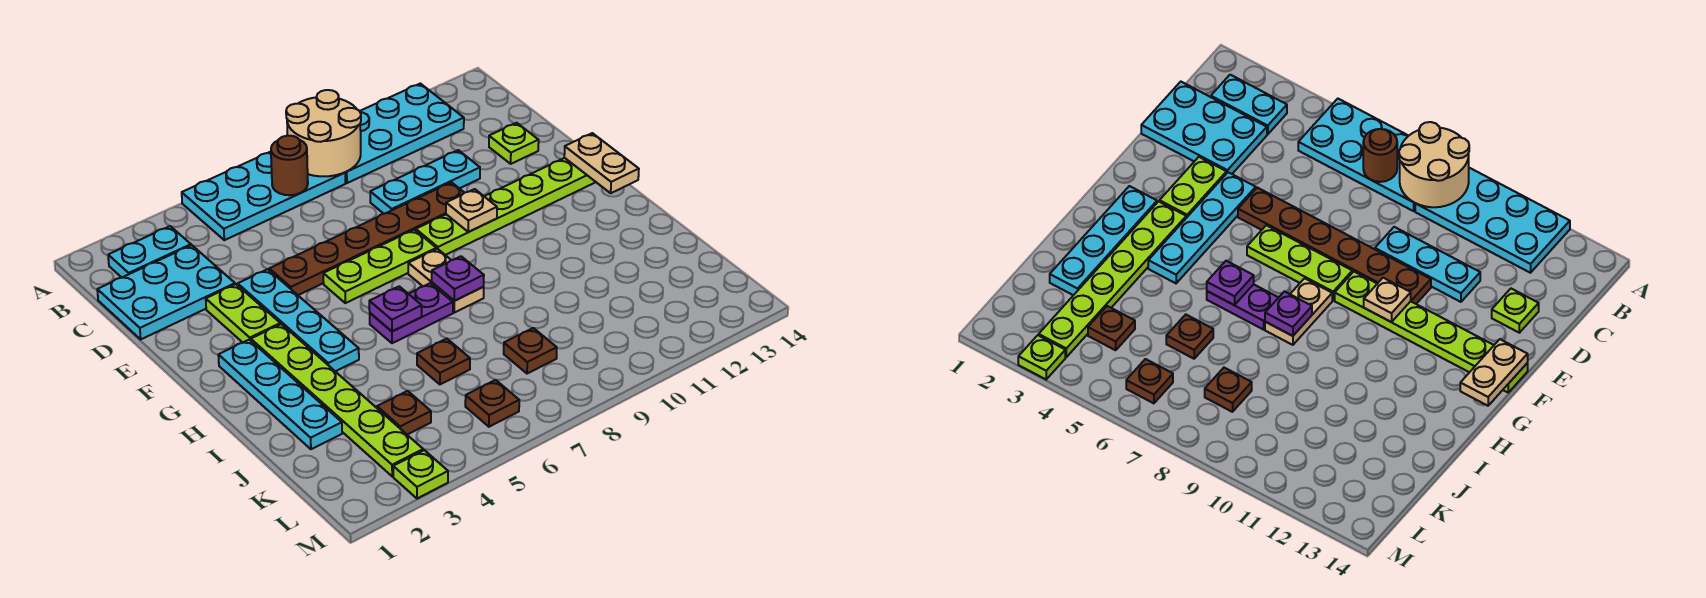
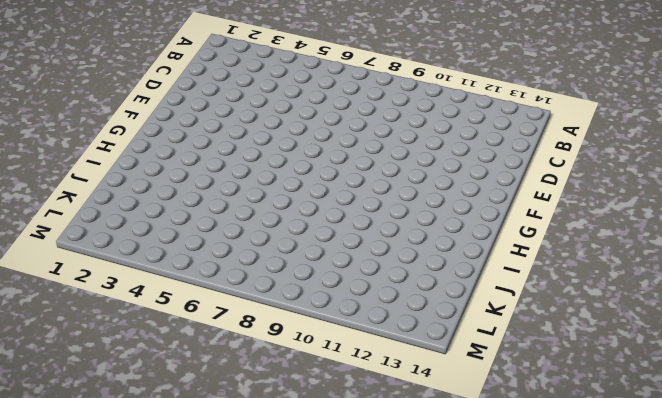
none -> cyan plate A5:B8 level 1
none -> cyan plate A9:B12 level 1
none -> cyan plate B2:B3 level 1

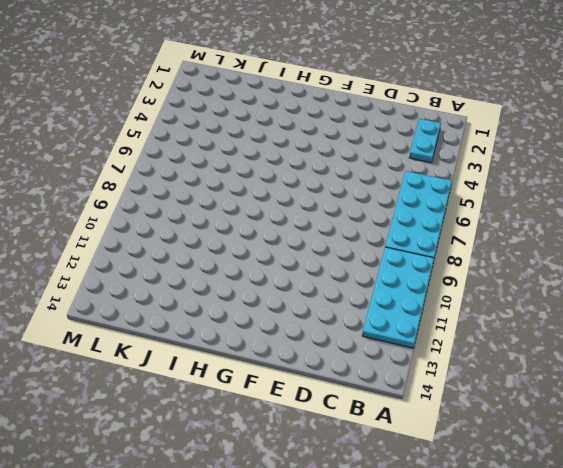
none -> cyan plate C1:D3 level 1
none -> cyan plate D9:D11 level 1
none -> lime plate D13 level 1

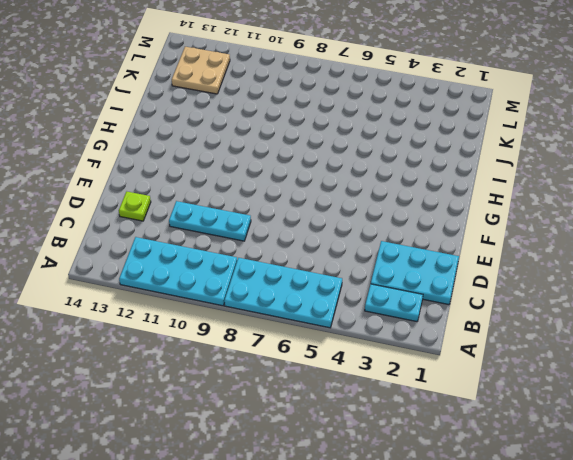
tan plate K12:L13 level 1 -> none
none -> lime plate E3:F3 level 1
none -> cyan plate E4:H4 level 1
none -> brown plate E5:E10 level 1

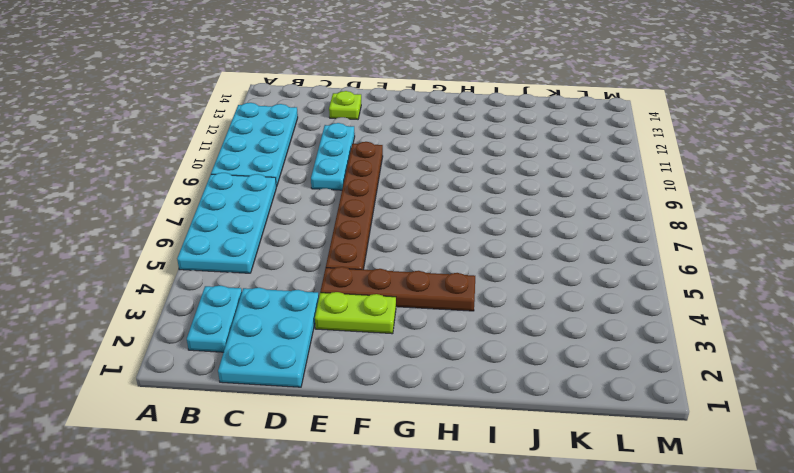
brown plate E4:H4 level 1 -> cyan plate E4:H4 level 1
none -> lime plate F6:F8 level 1
none -> lime plate F9:F14 level 1
none -> cyan plate G2:J2 level 1

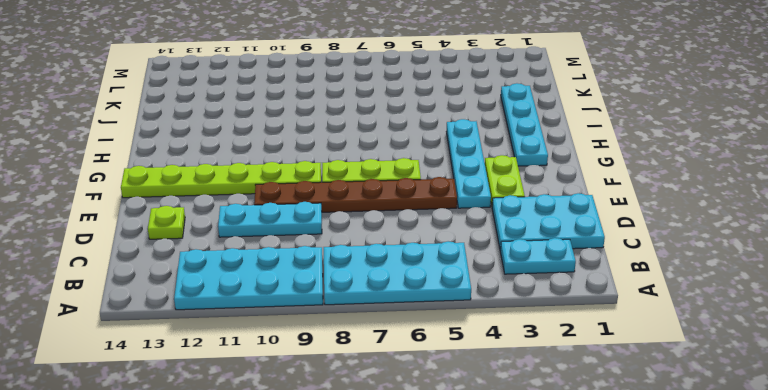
none -> lime plate G3:L3 level 1
none -> tan plate G8:H8 level 1
none -> purple plate H6:H7 level 1

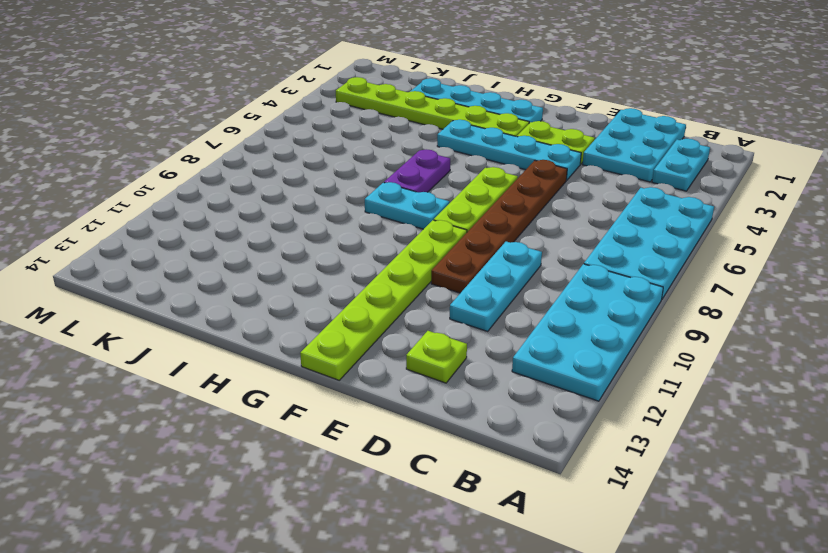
cyan plate G8:H8 level 1 -> tan plate G8:H8 level 1
none -> brown plate J6 level 1
none -> brown plate K4 level 1
none -> brown plate K8 level 1

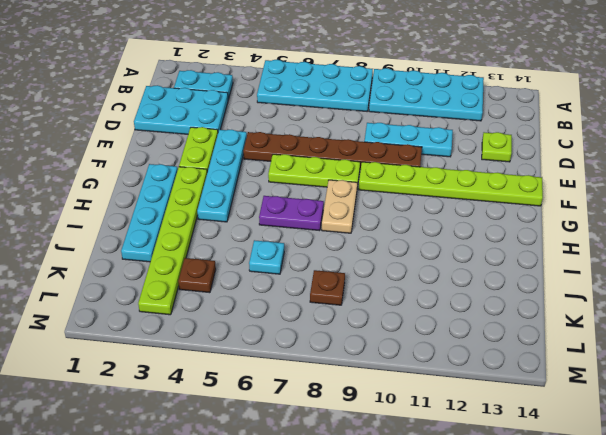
cyan plate J6 level 1 -> brown plate J6 level 1
none -> brown plate L6 level 1
none -> lime plate M3 level 1
none -> tan round brick A8:B9 level 2

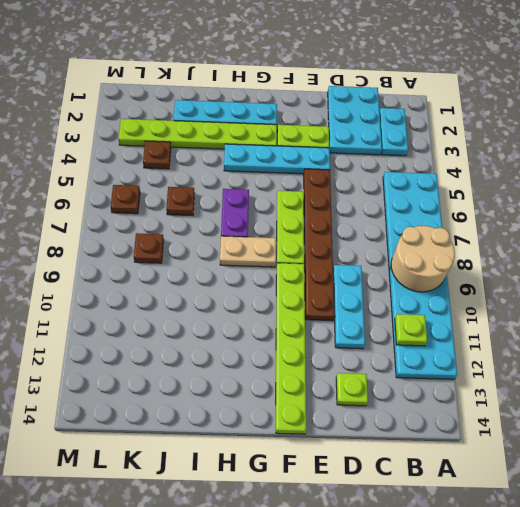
lime plate B11 level 2 -> lime plate M3 level 1
none -> brown round brick B7 level 2
none -> tan plate F10 level 2
none -> tan plate F14:G14 level 2

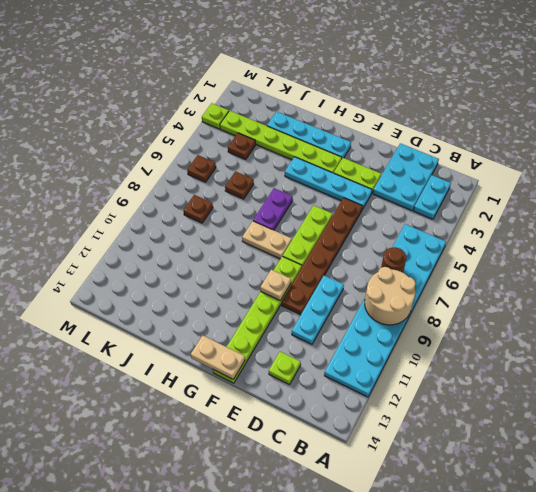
none -> purple plate H6 level 2
none -> purple plate H8 level 2

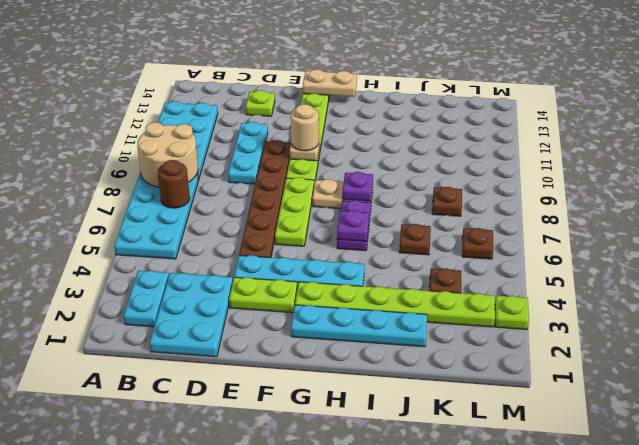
tan round brick F10 level 3 -> none

